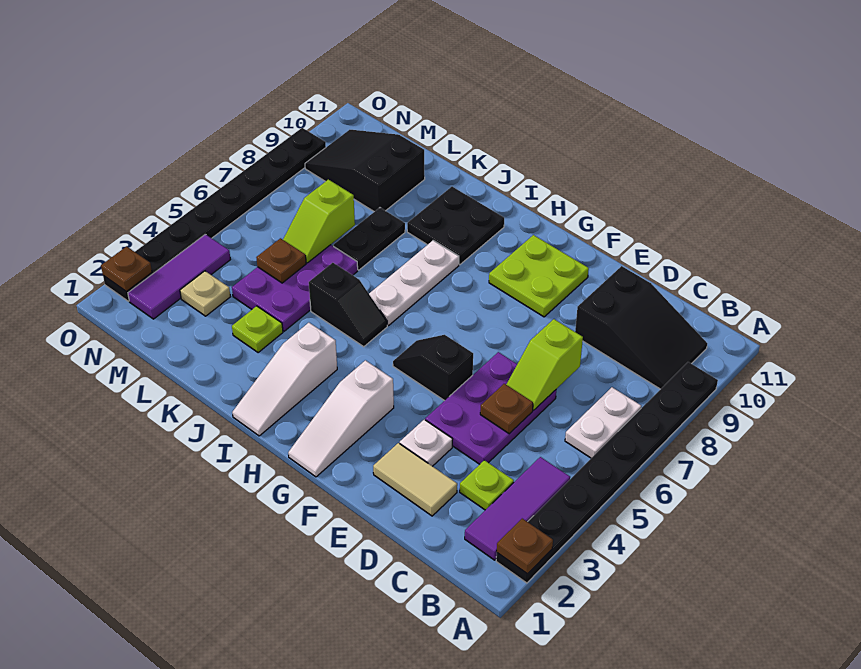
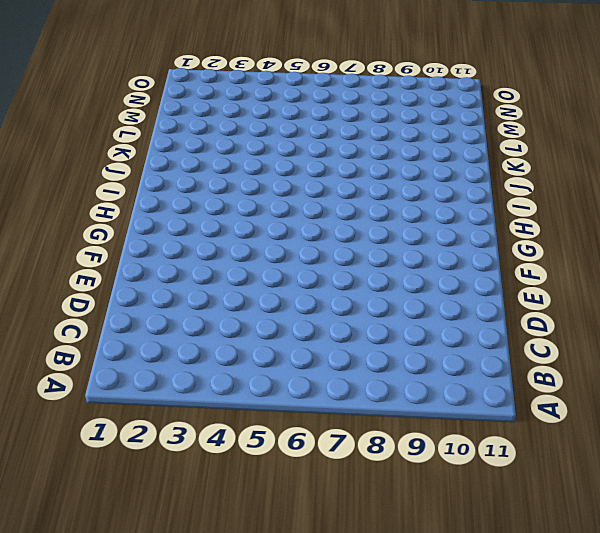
none -> black plate A2:A9 level 1
none -> purple tile B2:B4 level 1
none -> white plate B6:B7 level 1

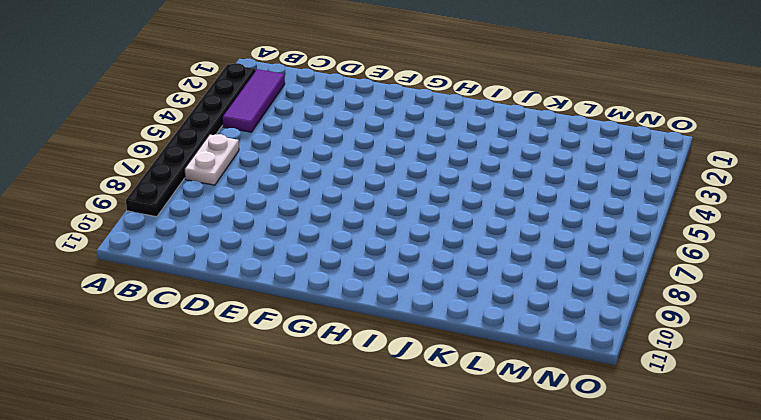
none -> black slope B9:D10 level 1 top D
none -> lime plate C3 level 1
none -> tan tile D2:E2 level 1

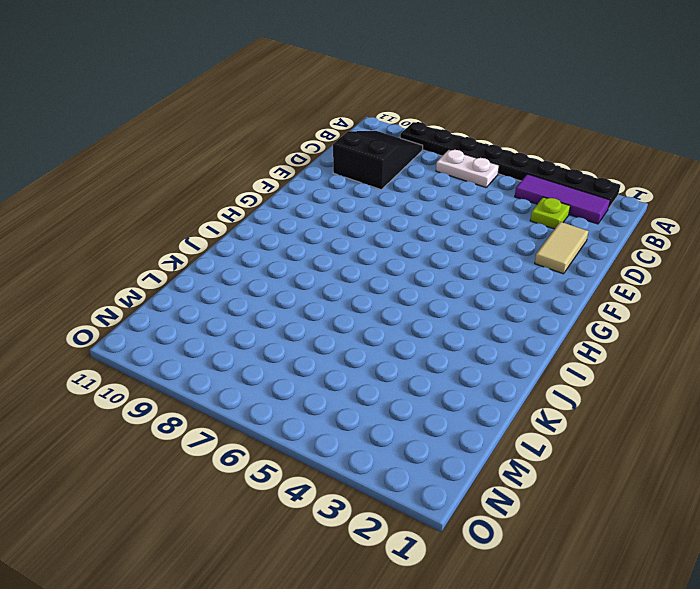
none -> purple plate D4:E6 level 1
none -> white plate E3 level 1
none -> black slope F5:G5 level 1 top F

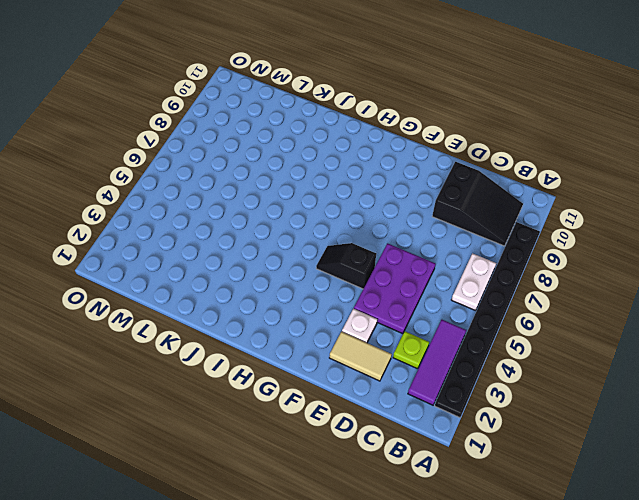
none -> lime plate F9:G10 level 1
none -> white slope G1:G3 level 1 top 3
none -> white slope I1:I3 level 1 top 3

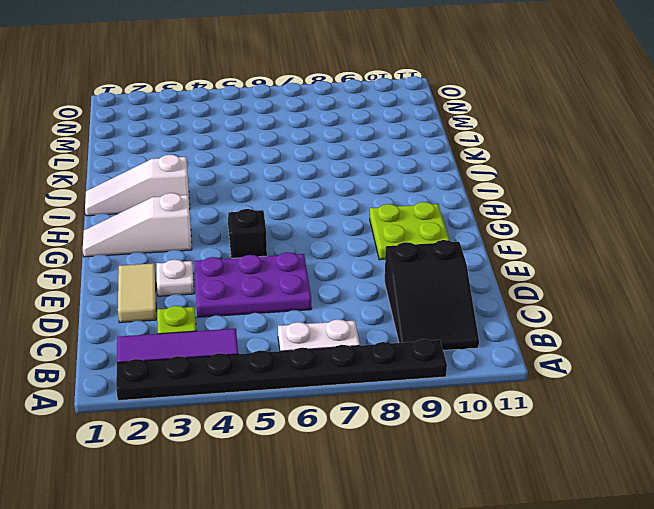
none -> black slope I5:J5 level 1 top J
none -> white plate I6:I8 level 1
none -> black plate I9:J10 level 1

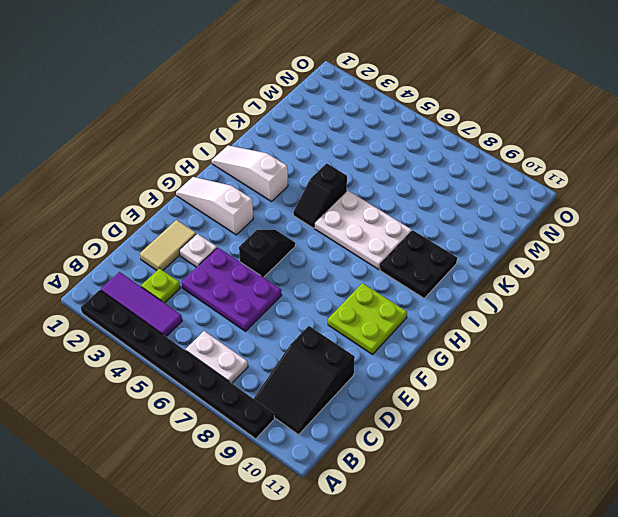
white plate I6:J8 level 1 -> white plate I6:I8 level 1
none -> lime plate K3 level 1
none -> purple plate K4:L6 level 1
none -> black plate K7:K8 level 1

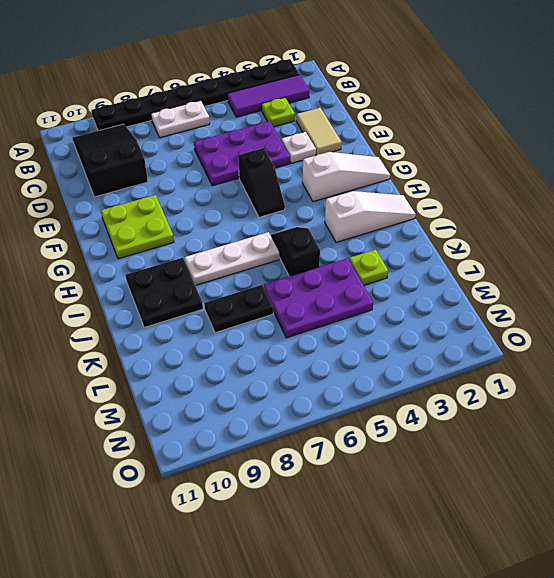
none -> black slope L9:N10 level 1 top L
none -> tan plate M3 level 1
none -> purple tile N2:N4 level 1

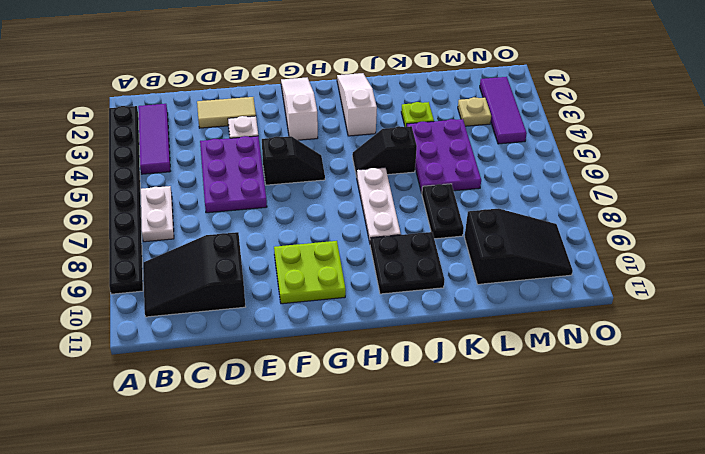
none -> lime plate C3 level 1
none -> black plate O2:O9 level 1
none -> brown plate A2 level 2

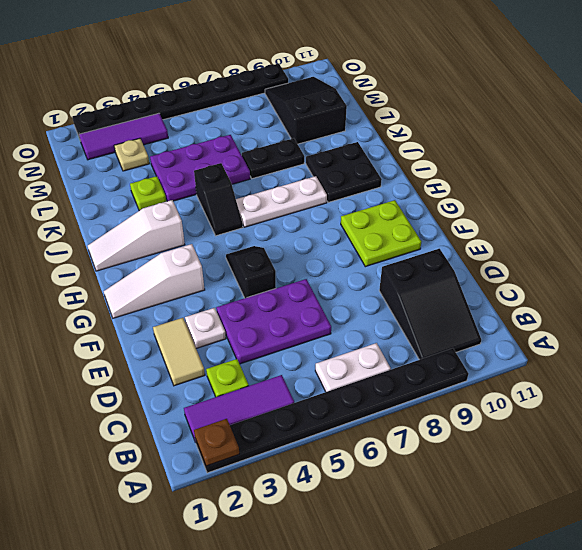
none -> brown plate D5 level 2
none -> lime slope D6:D7 level 2 top 7
none -> brown plate L5 level 2

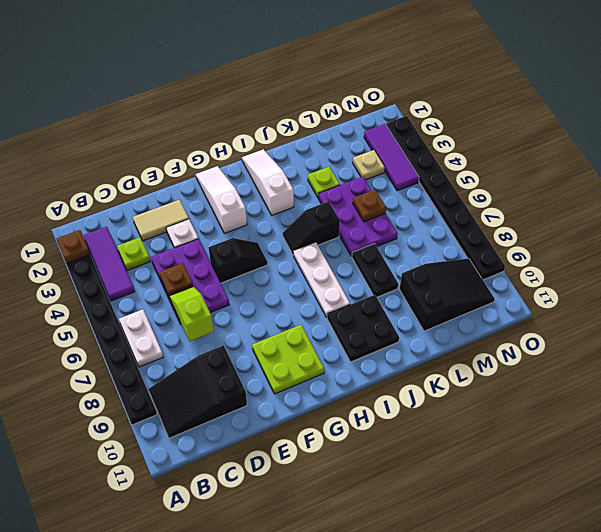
none -> lime slope L6:L7 level 2 top 7
none -> brown plate O2 level 2

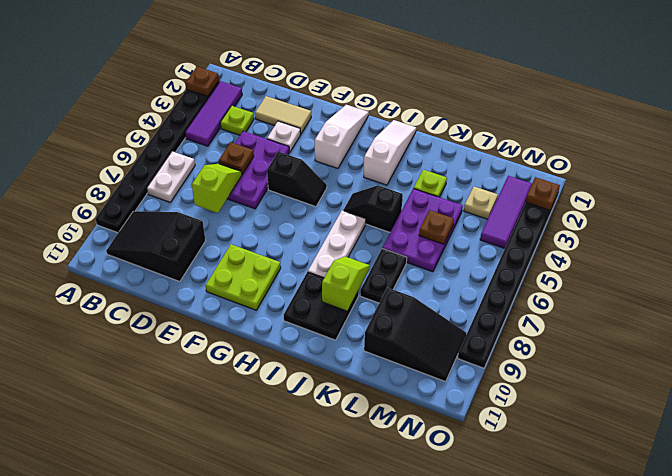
lime slope J8:J9 level 2 top 9 -> lime slope L6:L7 level 2 top 7

